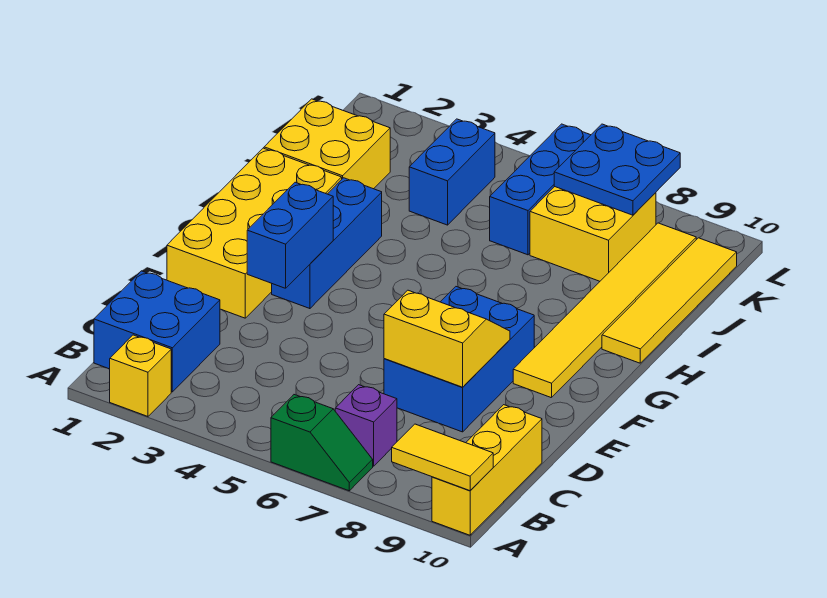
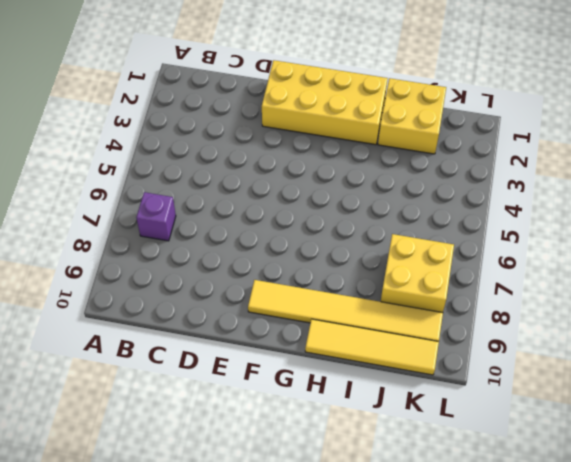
none -> yellow brick A2 level 1
none -> green slope A6:A7 level 1 top 6
none -> yellow brick A10:C10 level 1

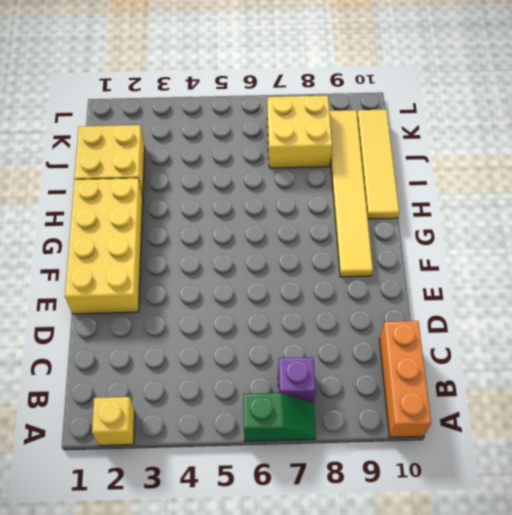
orange brick A10:C10 level 1 -> yellow brick A10:C10 level 1
none -> blue brick B1:C2 level 1
none -> blue brick D7:F8 level 1
none -> blue brick F3:H3 level 1

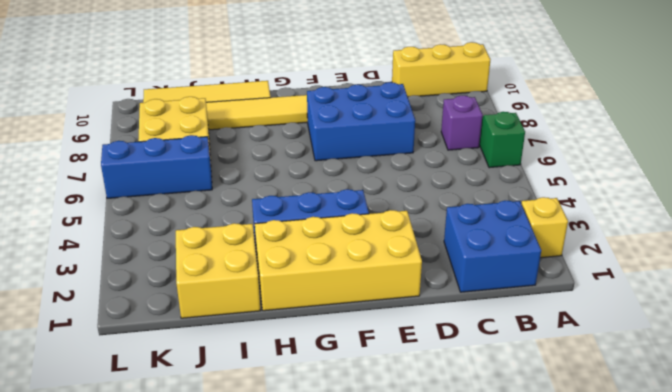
none -> blue brick J4:K4 level 1
none -> yellow tile A9:A10 level 2
none -> yellow slope D7:E8 level 2 top D

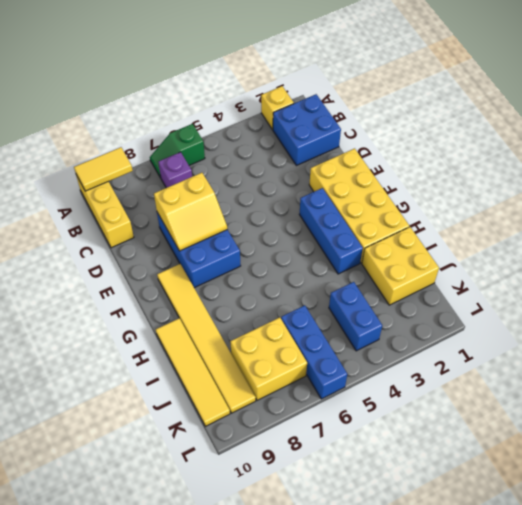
none -> blue brick E3:F3 level 2
none -> blue plate K7:L8 level 2

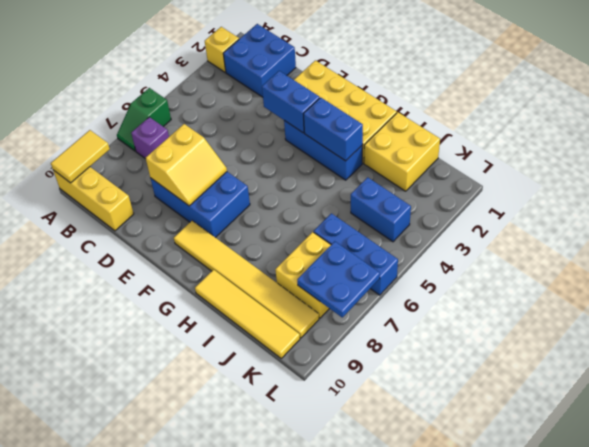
blue brick G3:H3 level 2 -> none

